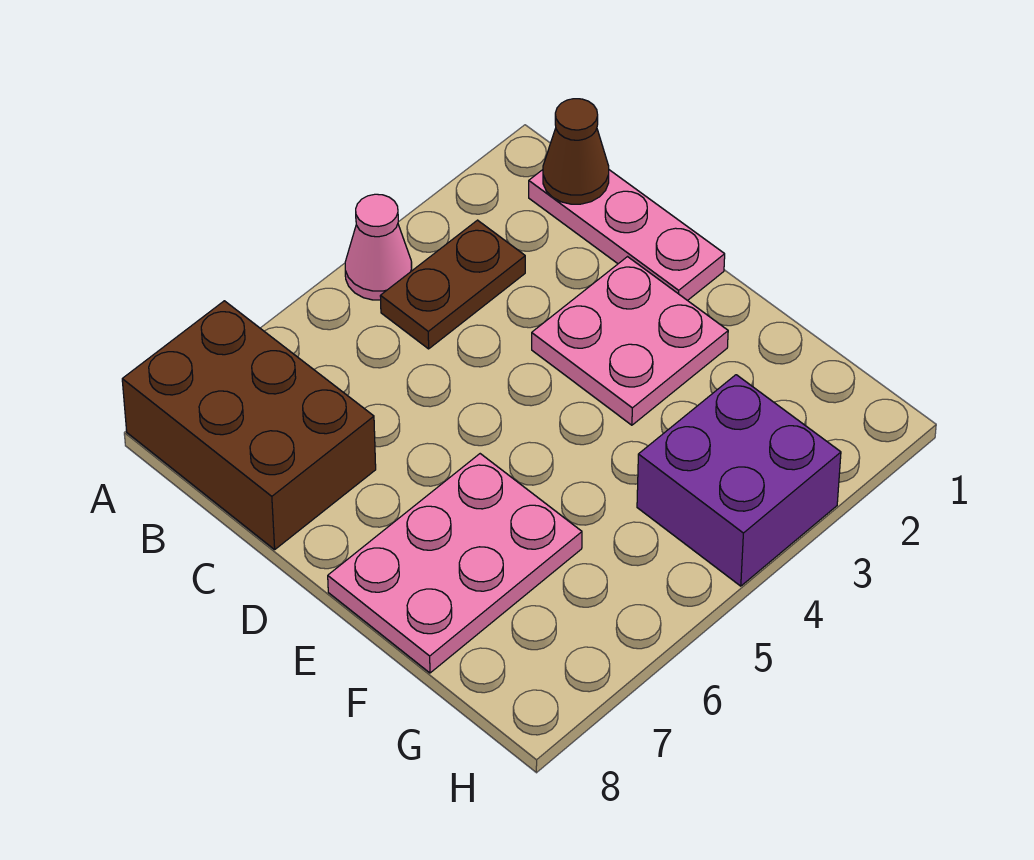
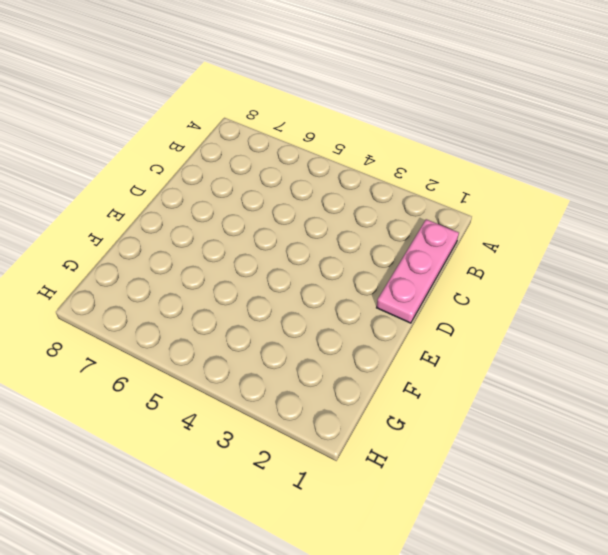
none -> pink cone A4 level 1
none -> brown brick A7:C8 level 1

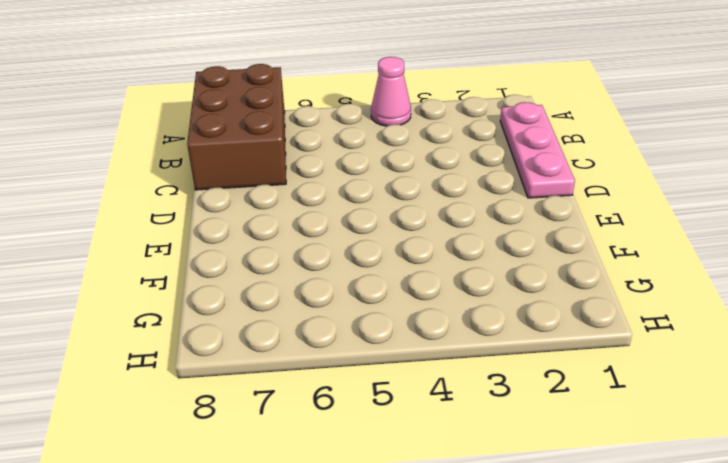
none -> brown plate B3:B4 level 1
none -> pink plate D2:E3 level 1

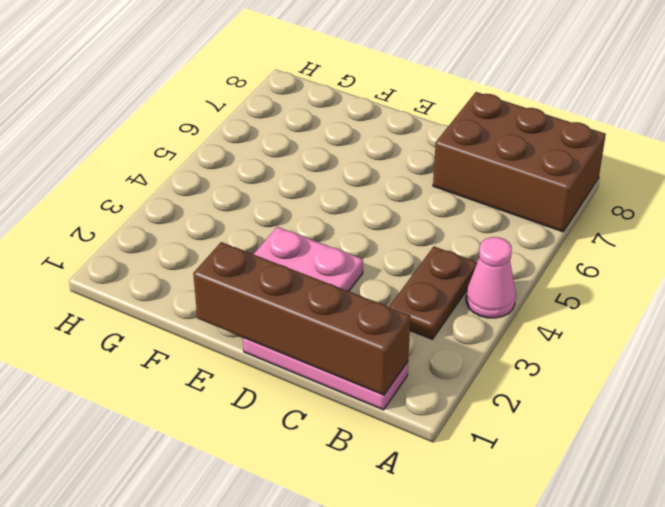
brown brick B1:E1 level 2 -> brown cone B1 level 2
none -> pink plate E6:F8 level 1
none -> purple brick G3:H4 level 1

